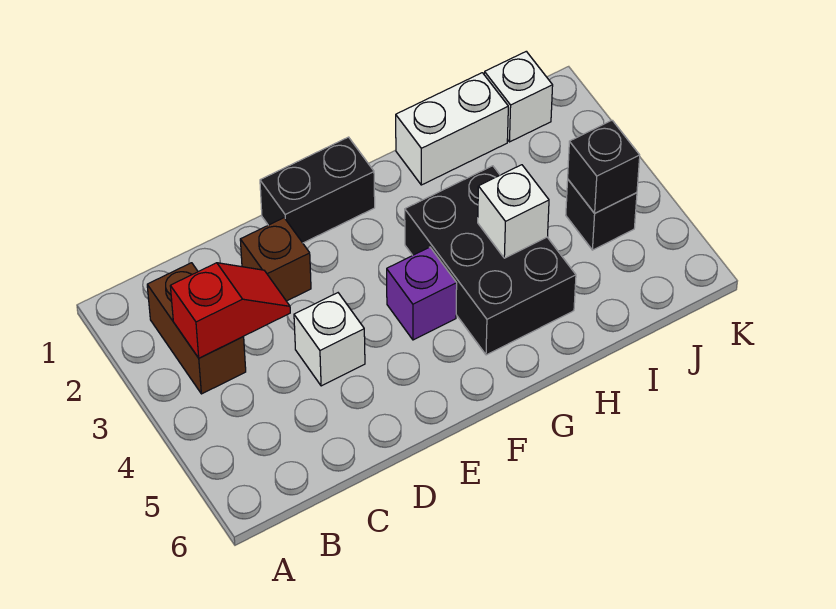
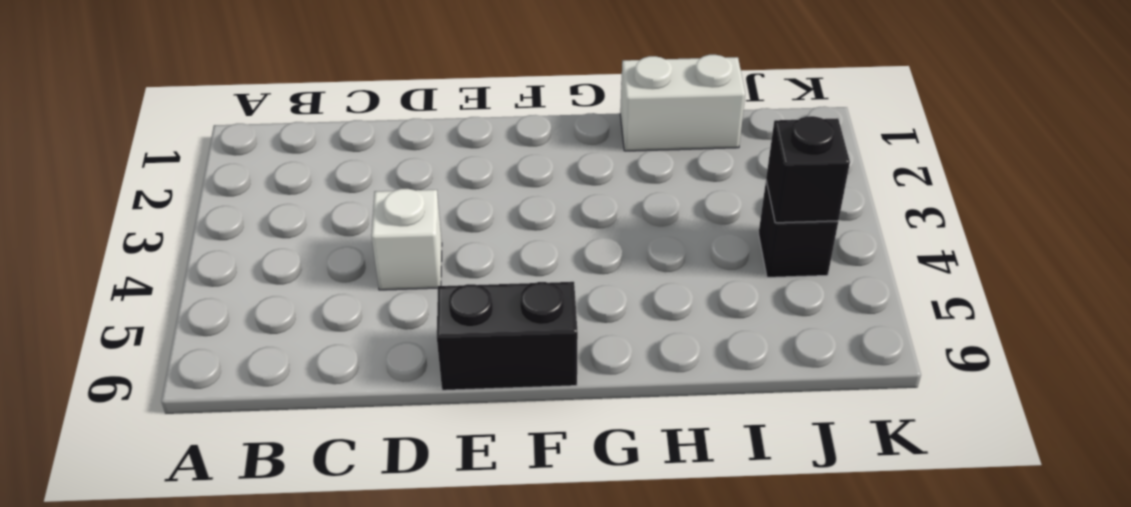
black brick E6:F6 level 1 -> black brick E1:F1 level 1
none -> brown brick B2:B3 level 1
none -> brown brick D2 level 1
none -> purple brick F4 level 1

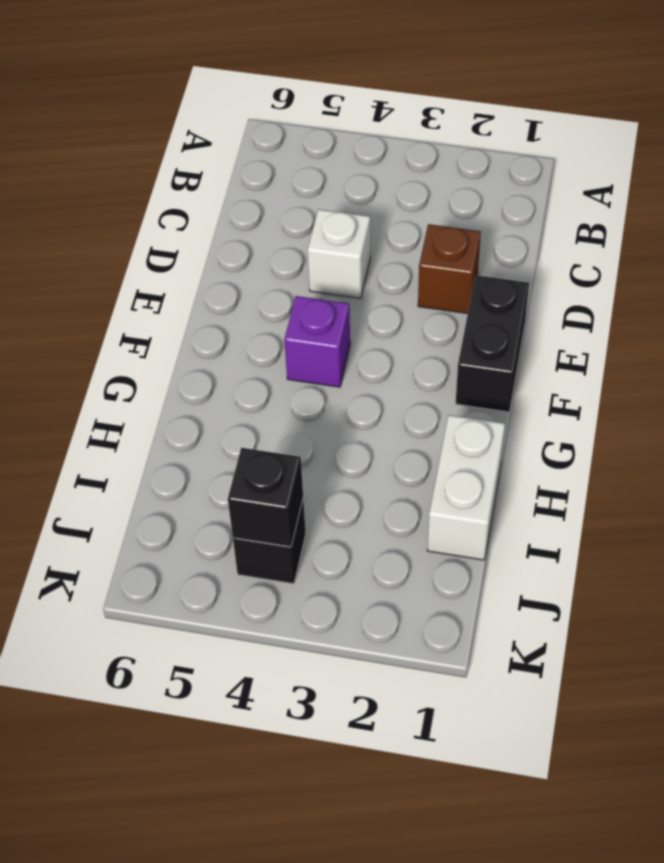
none -> brown brick B2:B3 level 1
none -> black brick G3:H5 level 1
none -> white brick J1 level 1

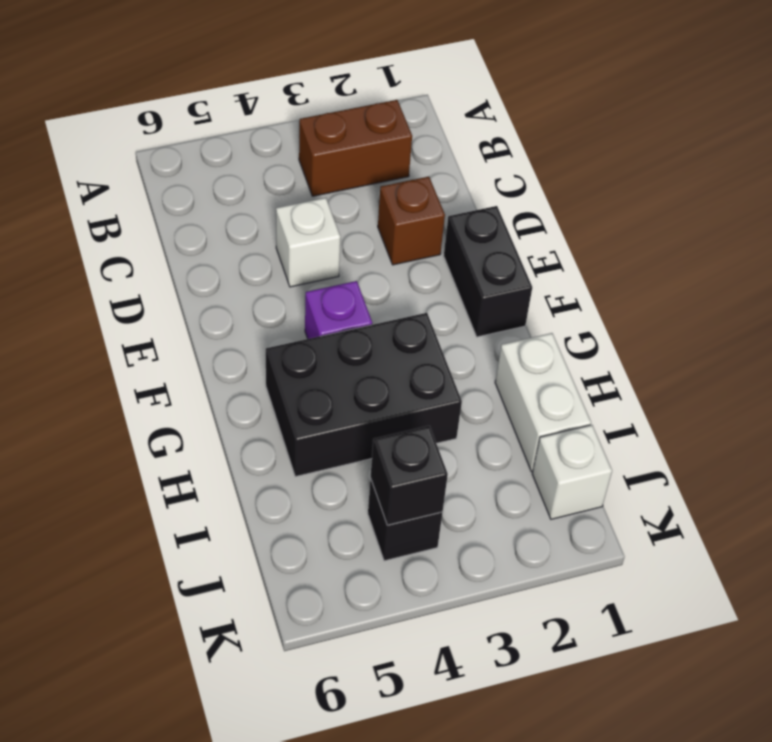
none -> red slope B3:C3 level 2 top B
none -> white brick H4 level 2

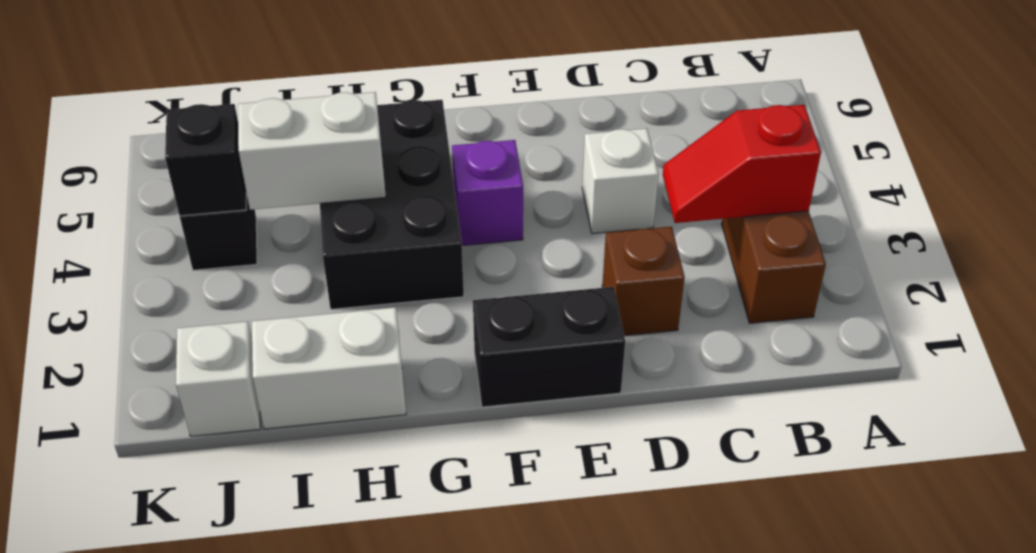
white brick H4:I4 level 2 -> white brick H4 level 2

